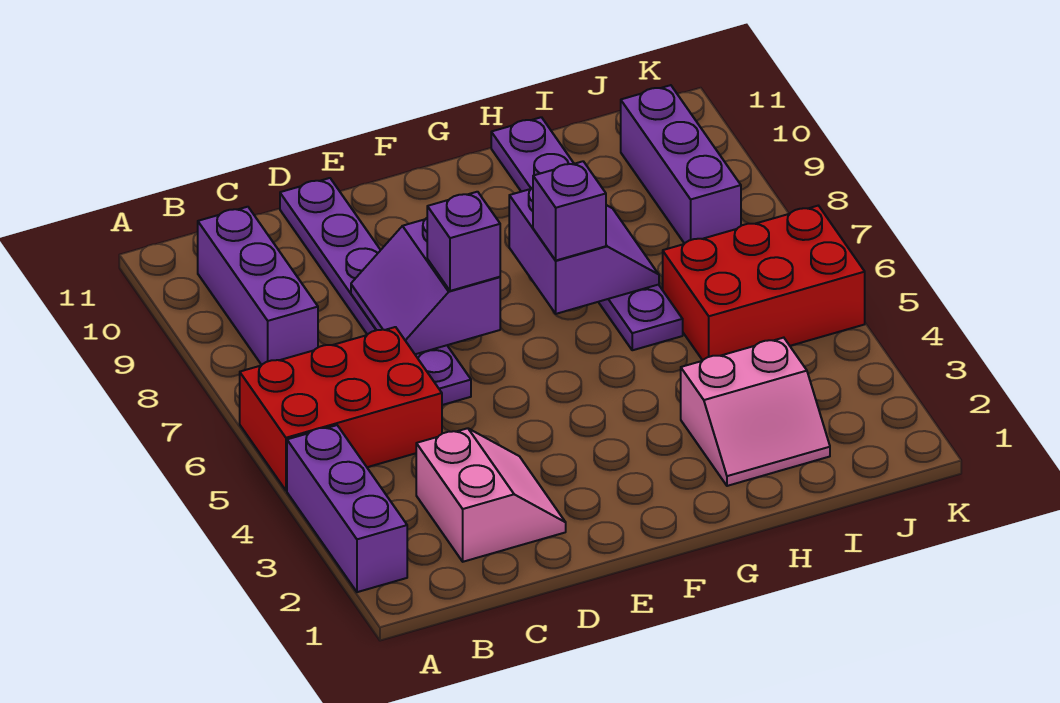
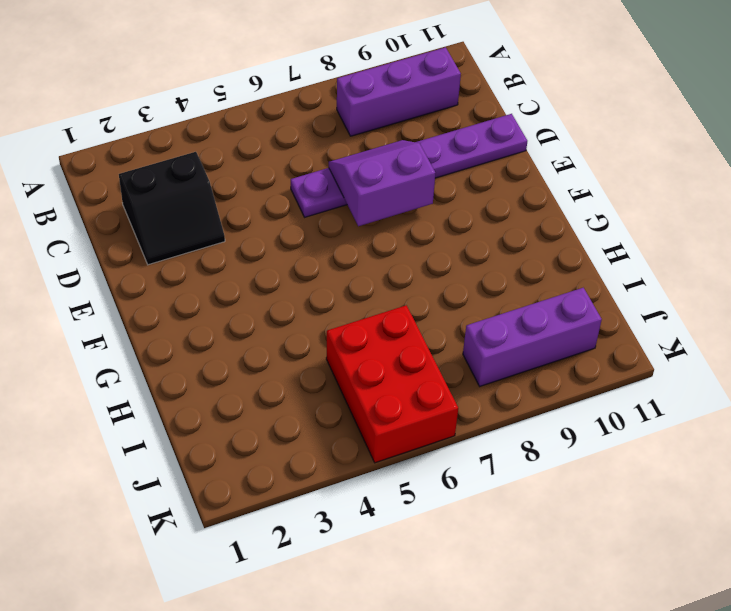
black slope C2:D3 level 1 top C -> pink slope C2:D3 level 1 top C
none -> purple brick A2:A4 level 1
none -> red brick A5:C6 level 1
none -> pink slope H2:I3 level 1 top 3

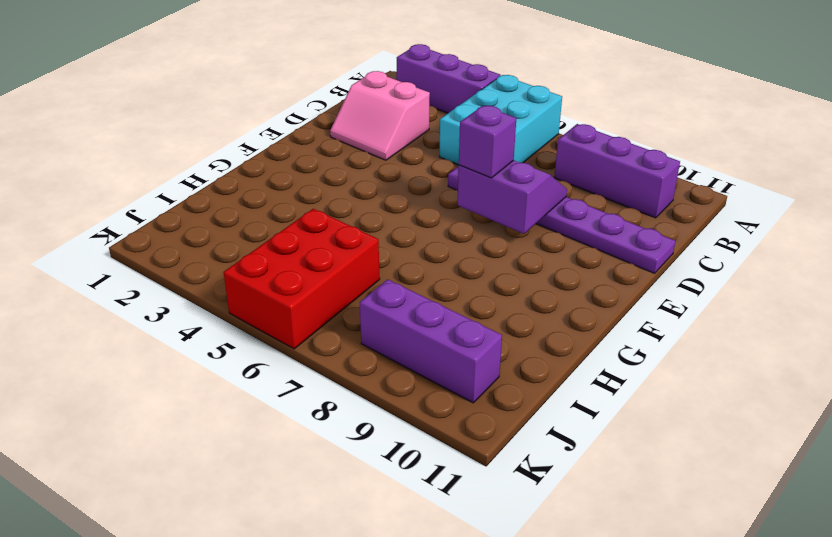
cyan brick A5:C6 level 1 -> red brick A5:C6 level 1
none -> pink slope H2:I3 level 1 top 3
none -> purple plate H6:H11 level 1
none -> purple slope G7:H8 level 2 top G

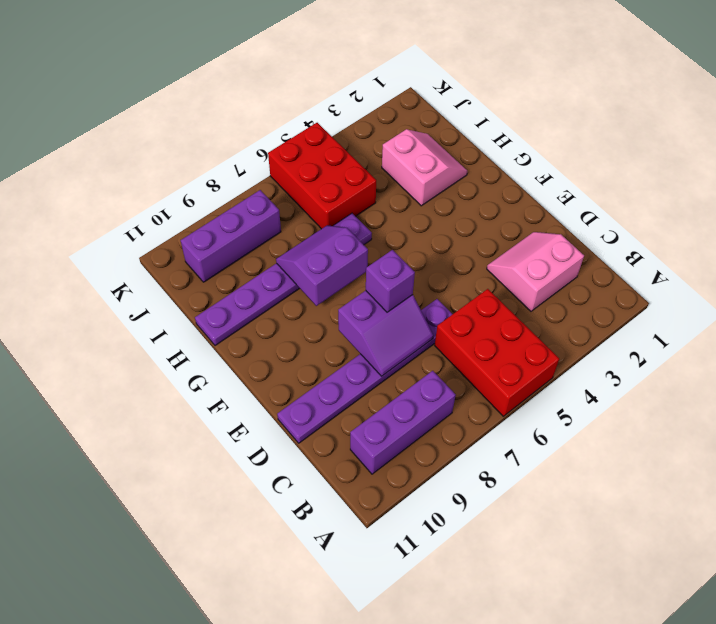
none -> purple brick A2:A4 level 1
none -> purple brick G7 level 3

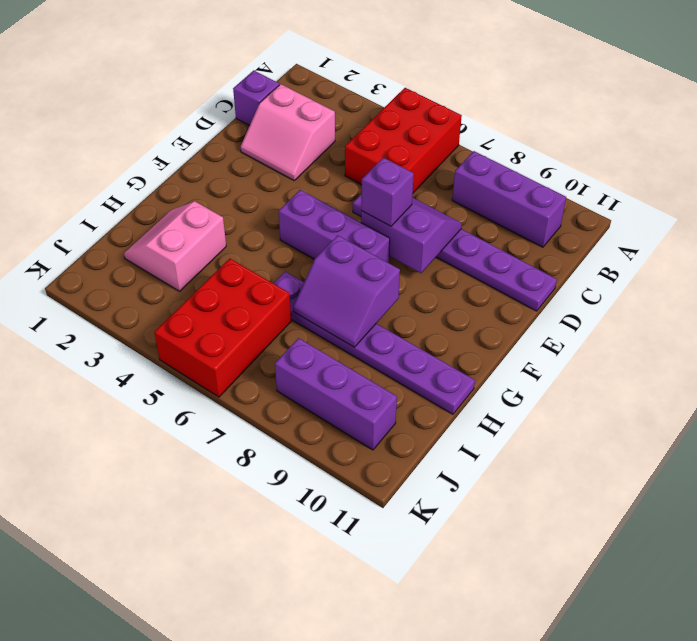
purple brick C1 level 1 -> purple brick G7 level 3
purple brick F5:F7 level 1 -> purple brick A2:A4 level 1

